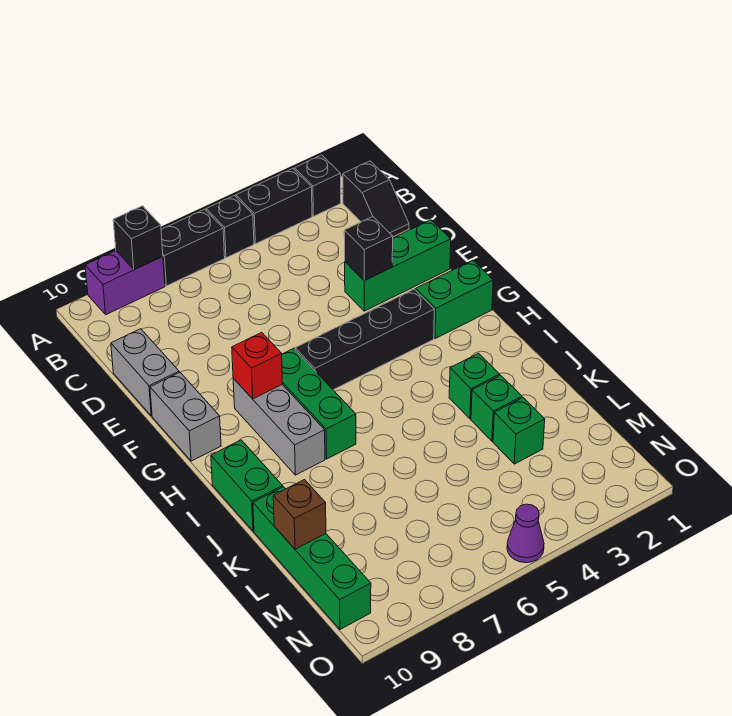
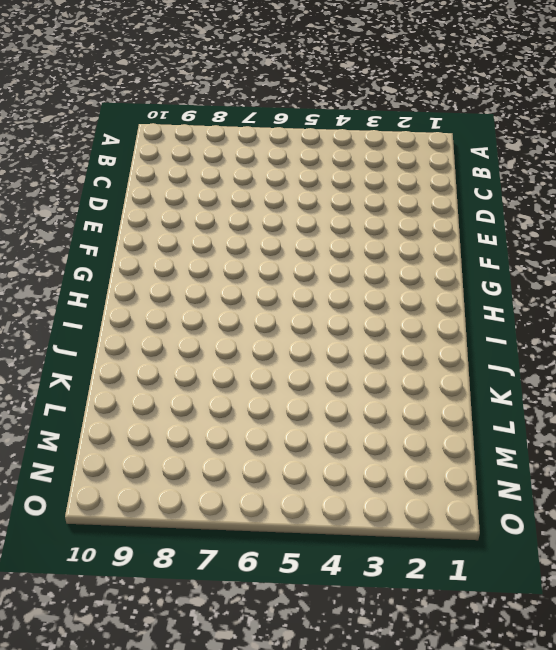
none -> black brick A2 level 1
none -> black brick A3:A4 level 1
none -> black brick A5 level 1

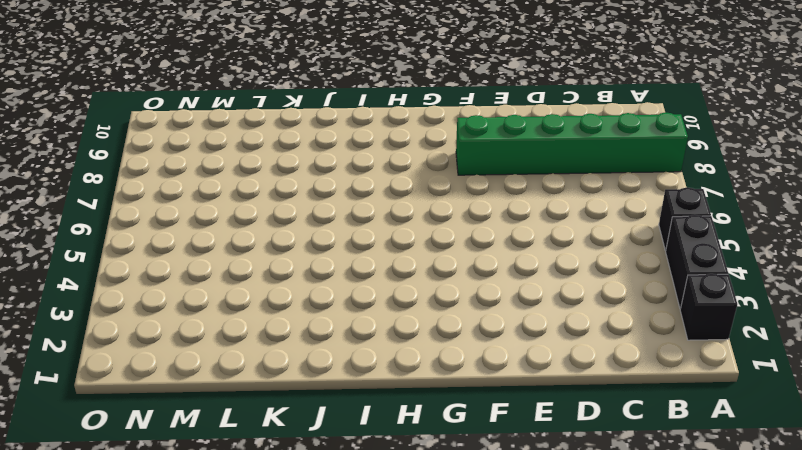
green brick A8:F8 level 1 -> purple brick A8:A9 level 1
none -> black brick A6:A7 level 1
none -> black slope B1:C1 level 1 top B
none -> grey brick D10:E10 level 1

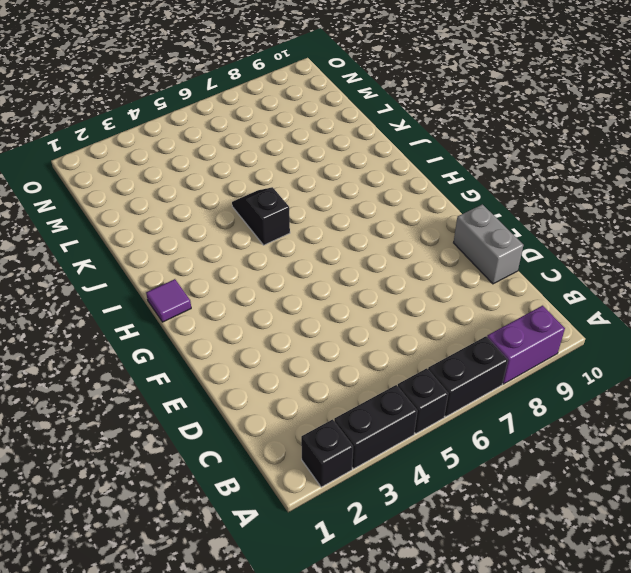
purple tile H1 level 1 -> none
black slope I5:J5 level 1 top I -> black slope B1:C1 level 1 top B
none -> green brick E1:E3 level 1
none -> grey brick F10:G10 level 1
none -> green brick G1:G2 level 1

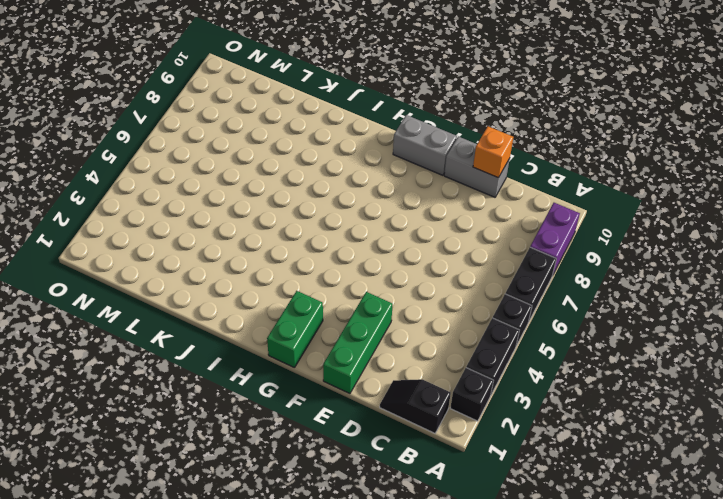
orange brick D10 level 2 -> none
none -> black brick G3:G6 level 1
none -> green brick G7:I7 level 1
none -> grey brick G8:I8 level 1

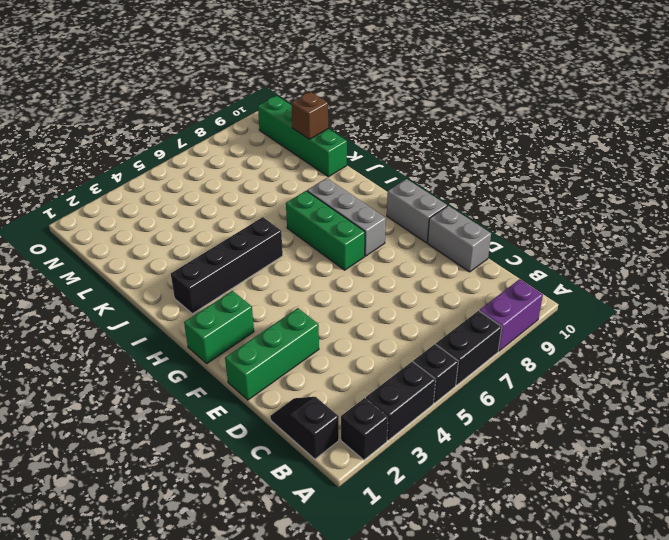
black brick I2:I5 level 1 -> black brick G3:G6 level 1
none -> green brick I10:J10 level 1
none -> green brick J3 level 1
none -> green brick K3 level 1

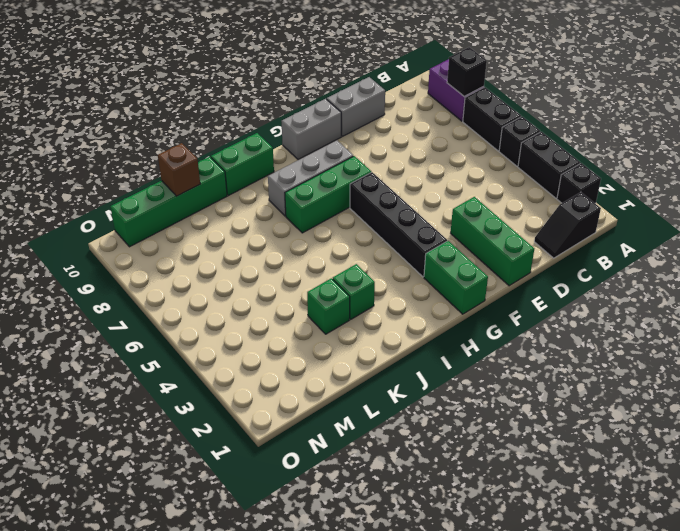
none -> green brick L3 level 1
none -> purple cone O5 level 1
none -> black brick E3 level 2

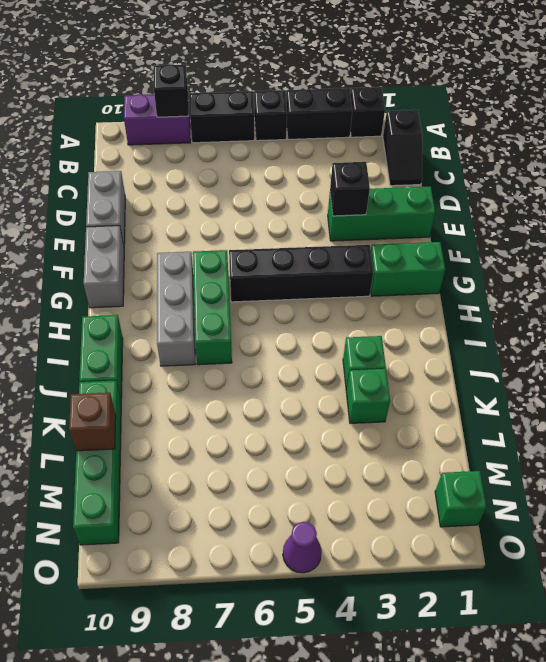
green brick N1 level 1 -> green brick L3 level 1
none -> red brick G8 level 2

